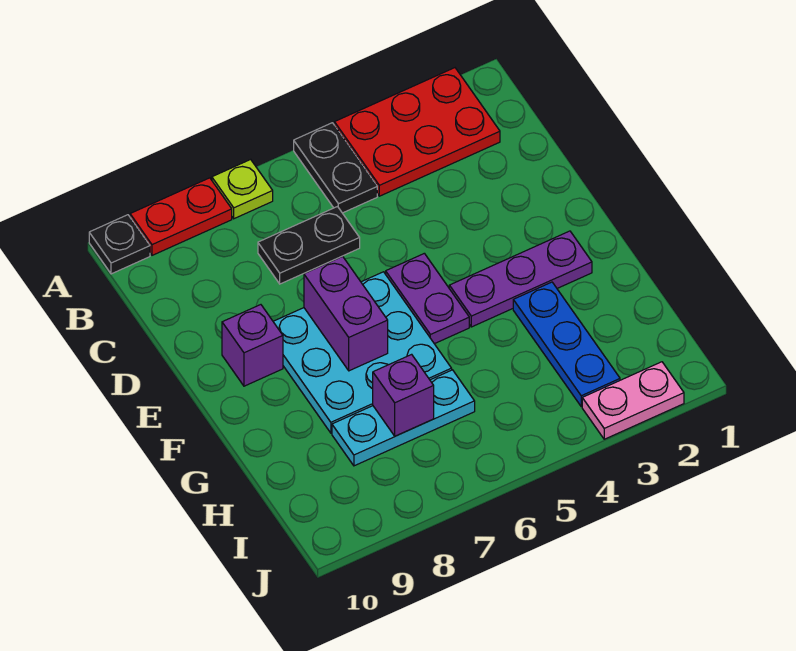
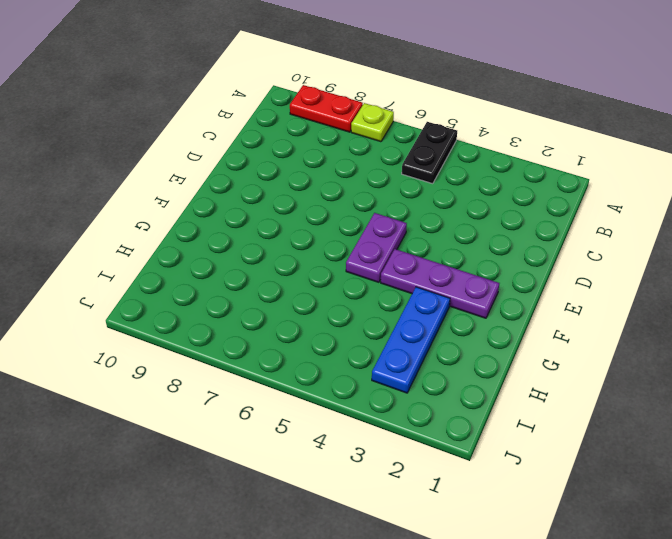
none -> red plate A2:B4 level 1
none -> black plate A10 level 1
none -> black plate C6:C7 level 1

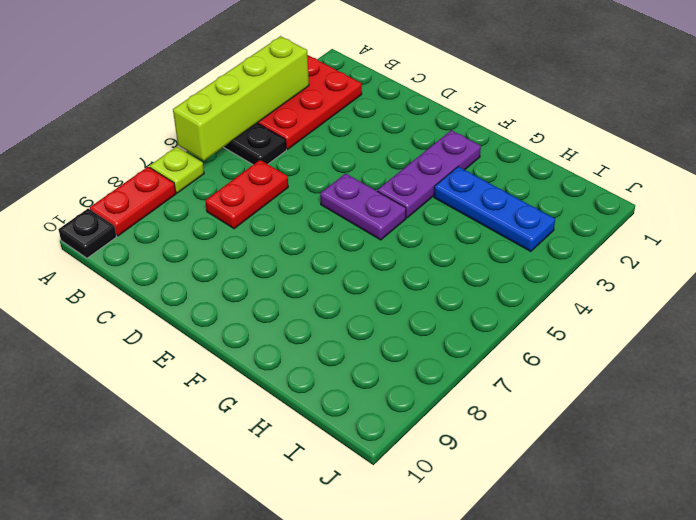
lime brick A3:A6 level 2 -> none
red plate C6:C7 level 1 -> black plate C6:C7 level 1
none -> cyan plate E6:G8 level 1
none -> purple brick E9 level 1
none -> cyan plate H6:H8 level 1

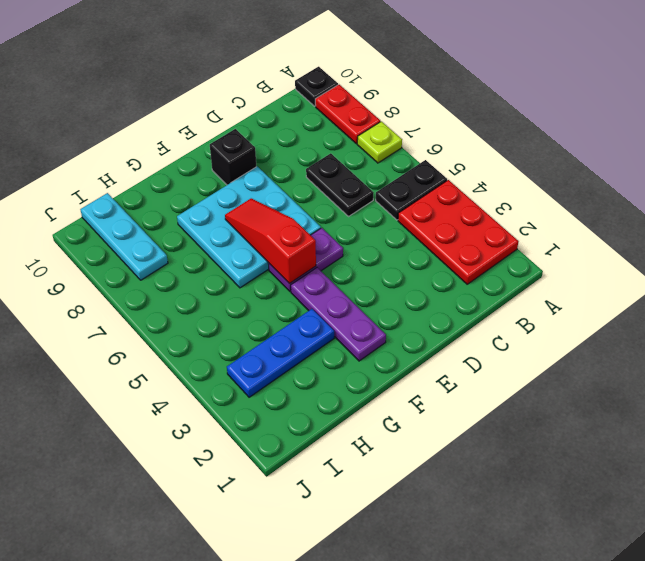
black brick E9 level 1 -> purple brick E9 level 1
red slope F5:F7 level 2 top 5 -> purple brick E7:F7 level 2
cyan plate I8:I10 level 1 -> cyan plate H6:H8 level 1
none -> pink plate J2:J3 level 1
none -> purple brick H7 level 2

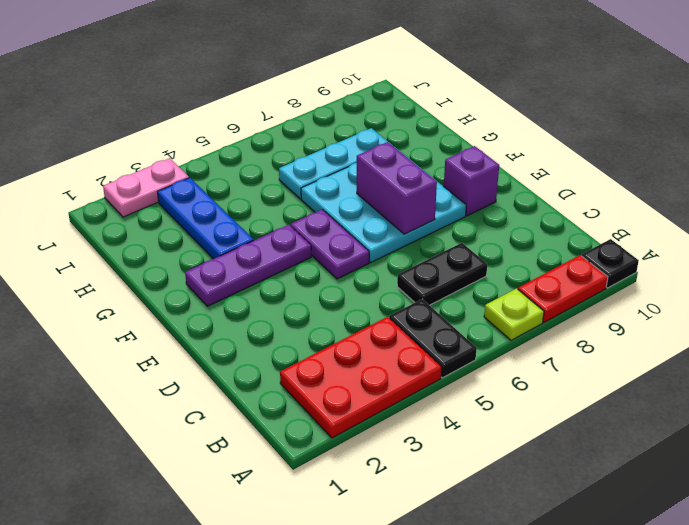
none -> purple brick H7 level 2

